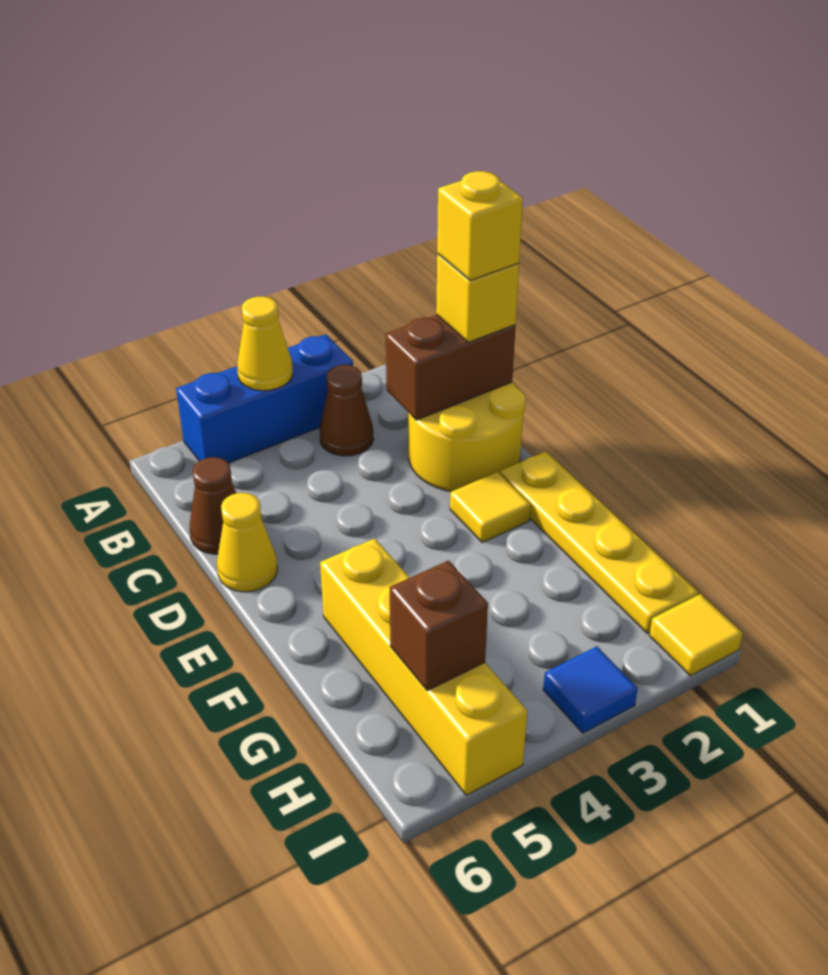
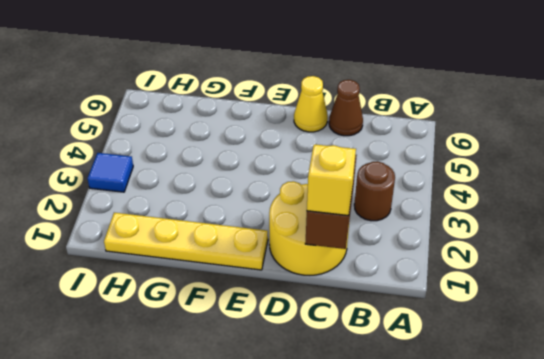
brown round brick B3 level 1 -> brown cone B3 level 1
none -> blue brick A3:A5 level 1
none -> yellow tile E2 level 1
none -> yellow brick F5:I5 level 1

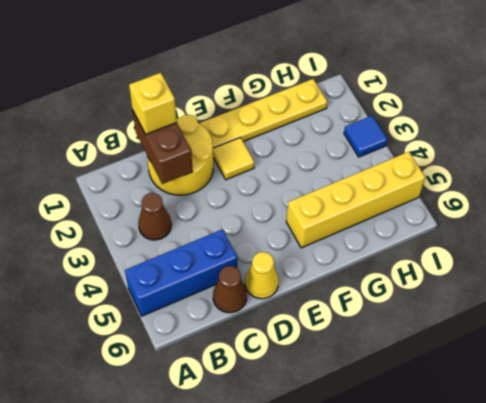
blue brick A5:C5 level 1 -> blue brick A3:A5 level 1
none -> yellow tile I1 level 1
none -> yellow cone A4 level 2
none -> brown brick H5 level 2

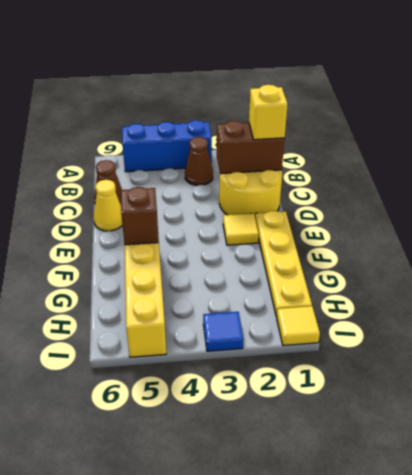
brown brick F5 level 2 -> brown brick H5 level 2
none -> yellow cone A4 level 2
none -> yellow brick C1 level 4

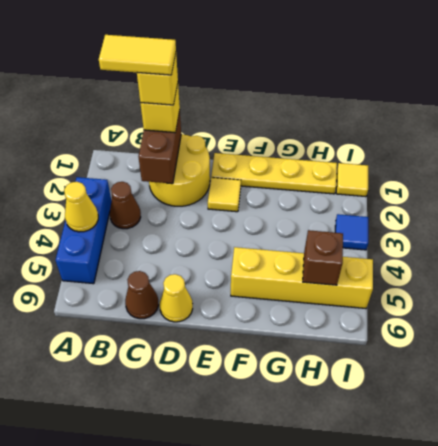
yellow tile B1:C1 level 5 -> none

